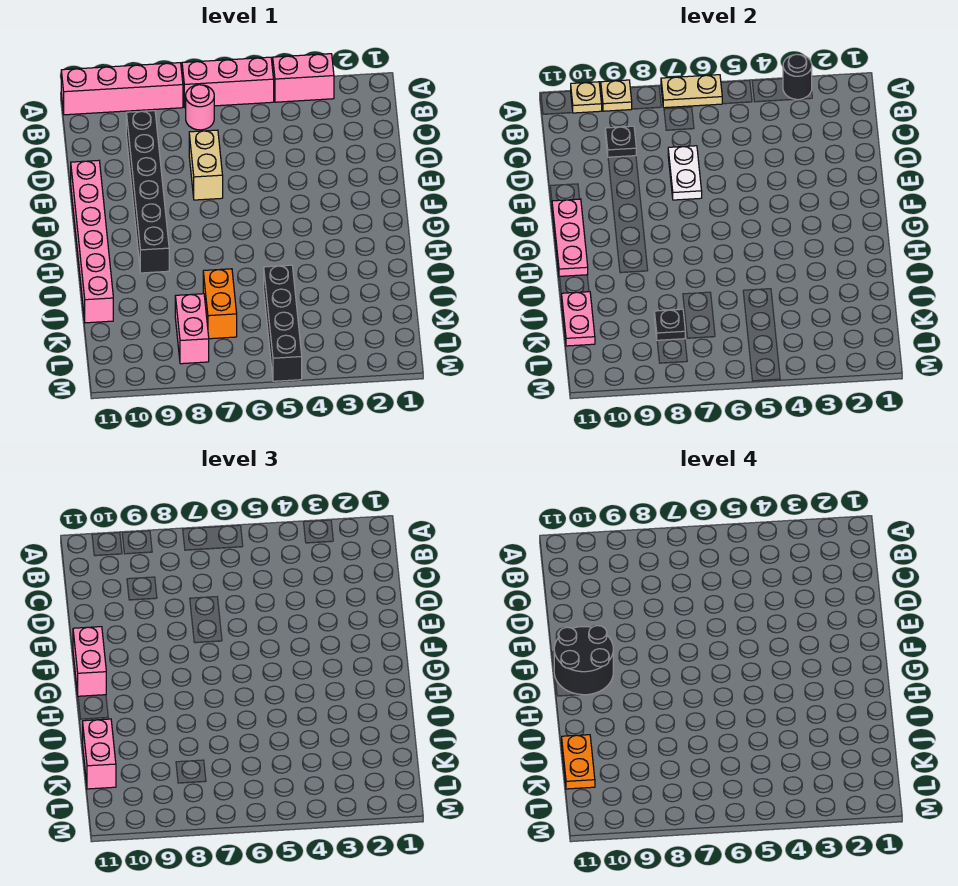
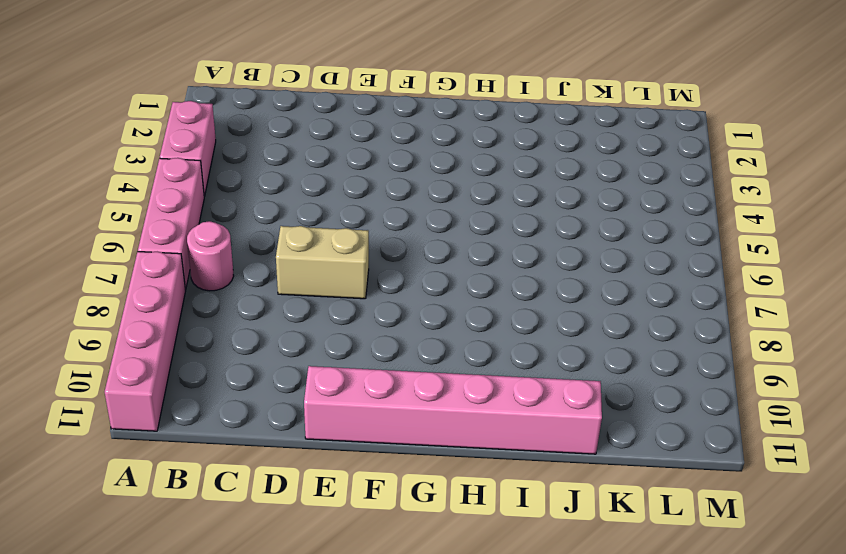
none -> black brick C9:H9 level 1
none -> black brick J5:M5 level 1
none -> orange brick J7:K7 level 1

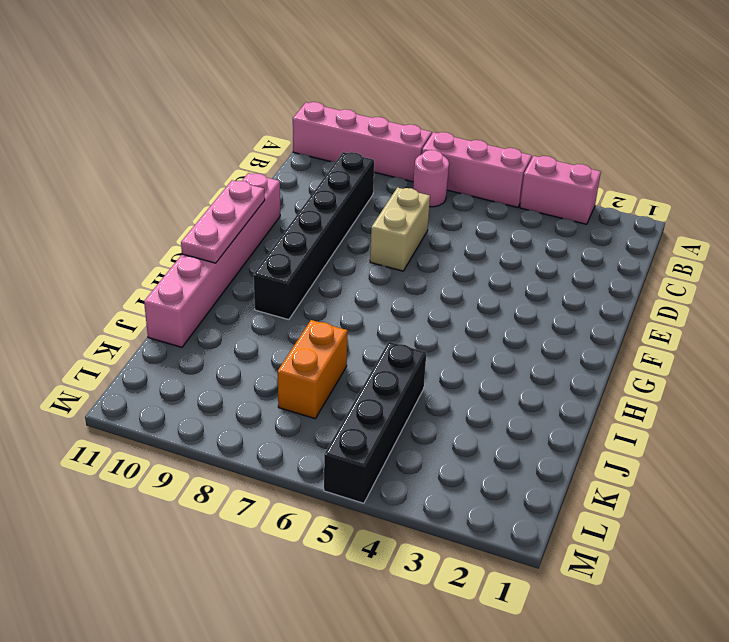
none -> pink brick K8:L8 level 1
none -> black round brick A3 level 2
none -> tan plate A6:A7 level 2

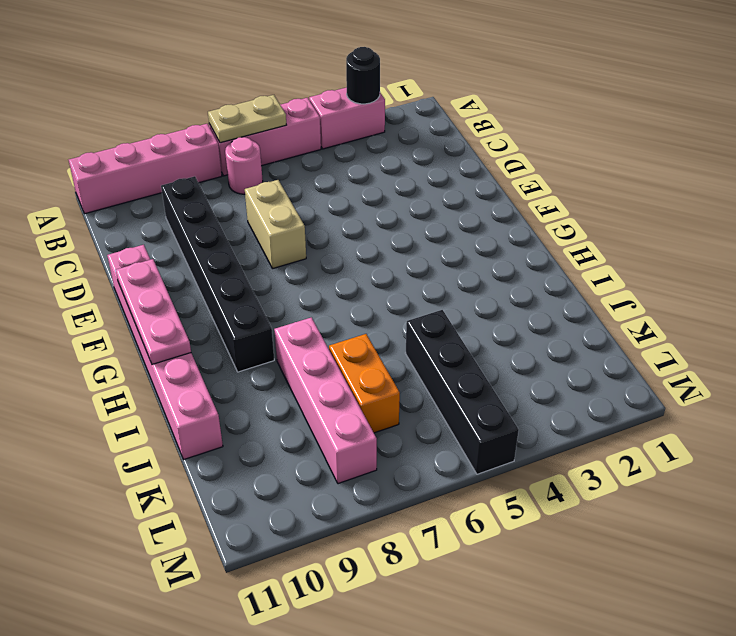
pink brick I8:L8 level 1 -> pink brick K8:L8 level 1
none -> tan plate A9 level 2
none -> tan plate A10 level 2
none -> black plate C9 level 2

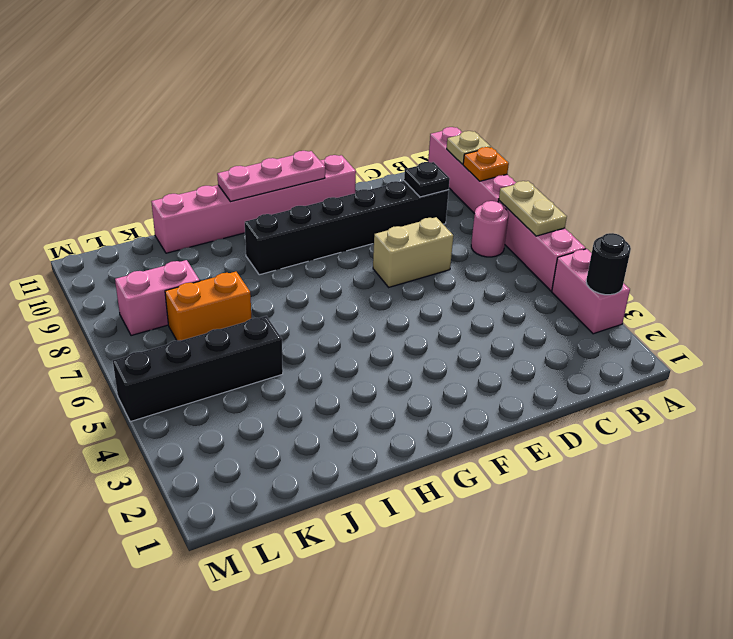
orange plate A9 level 2 -> tan plate A9 level 2
none -> white plate D7:E7 level 2
none -> pink plate J11:K11 level 2
none -> black plate K8 level 2

